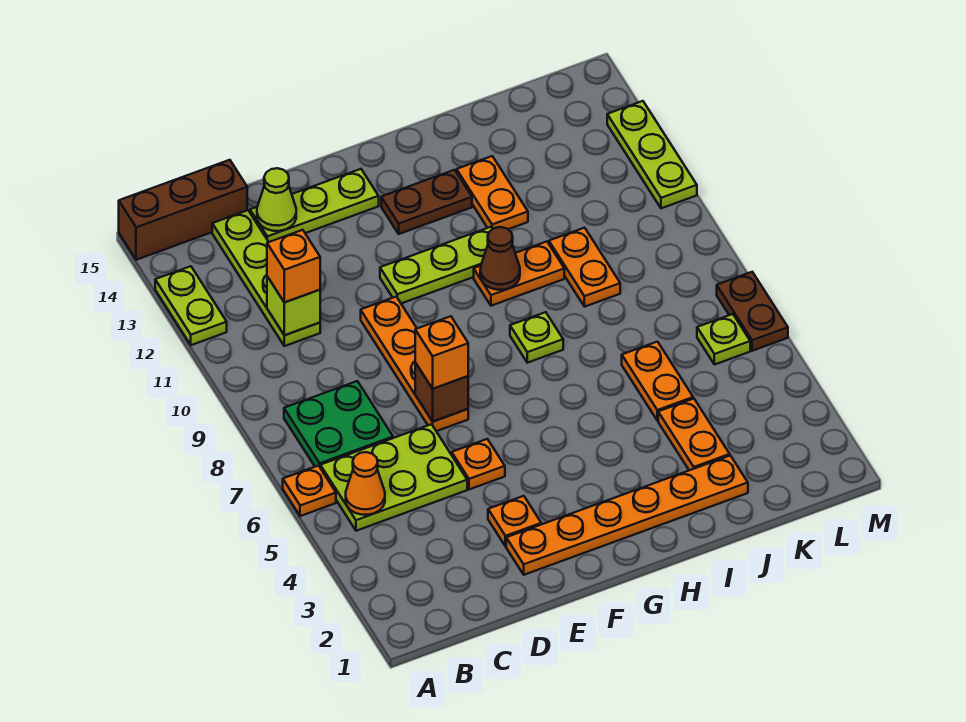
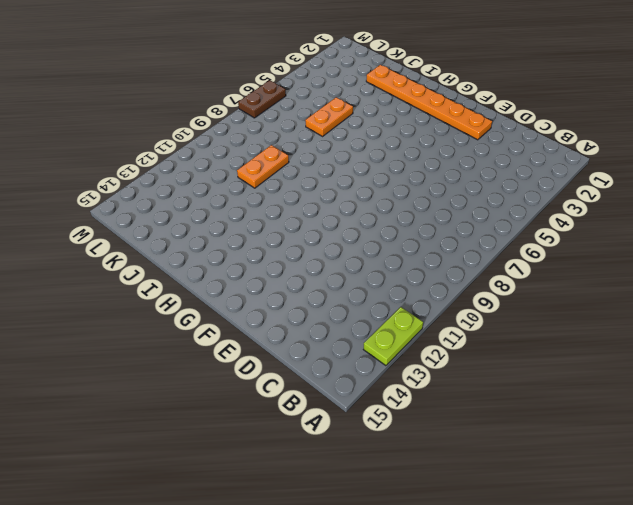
none -> orange plate A6 level 1
none -> brown brick A15:C15 level 1
none -> lime plate B5:D6 level 1

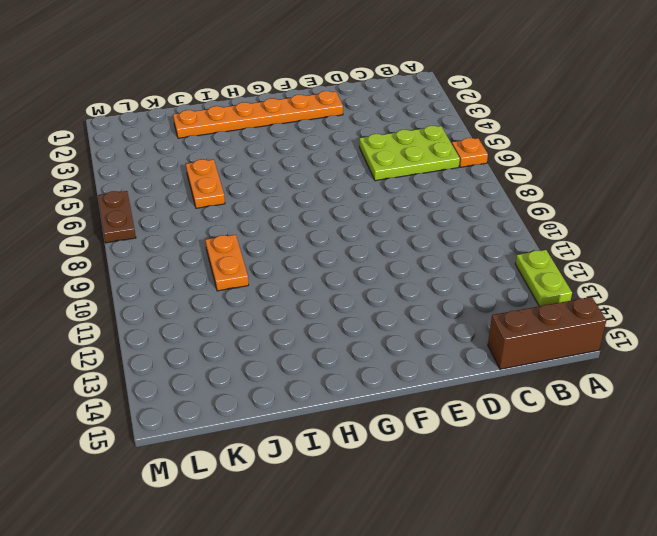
none -> green plate B7:C8 level 1
none -> lime plate C11:C14 level 1
none -> lime plate D14:F14 level 1

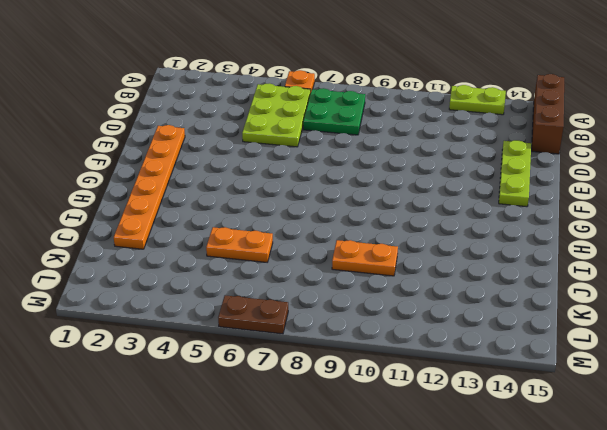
none -> lime plate C11:C14 level 1
none -> orange plate E3 level 1
none -> orange plate E5 level 1

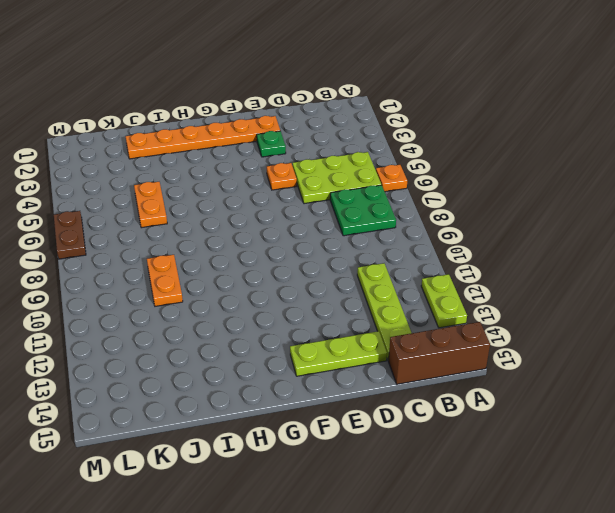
green plate E3 level 1 -> orange plate E3 level 1
none -> orange plate E7:E10 level 1
none -> lime plate F11:H11 level 1
none -> brown plate G13:H13 level 1

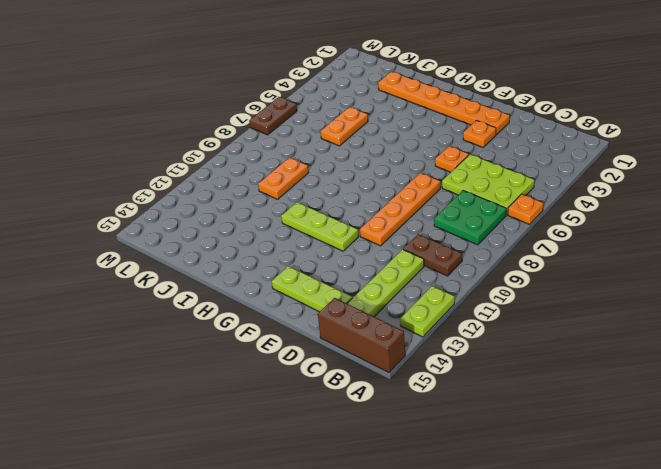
brown plate B10:C10 level 1 -> brown plate G13:H13 level 1
none -> lime plate H8 level 1
none -> orange plate H10:I10 level 1
none -> orange plate I12:I13 level 1

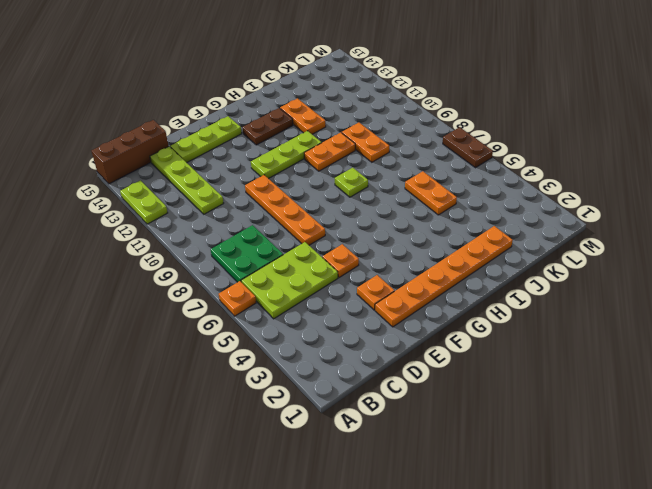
none -> orange plate J3:J4 level 1
none -> lime plate L6 level 1
none -> lime plate M11:M13 level 1

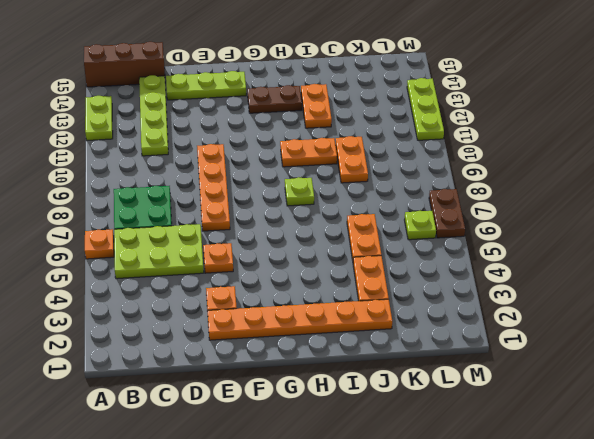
none -> lime plate F11:H11 level 1
none -> orange cone B5 level 2
none -> lime brick C11 level 2

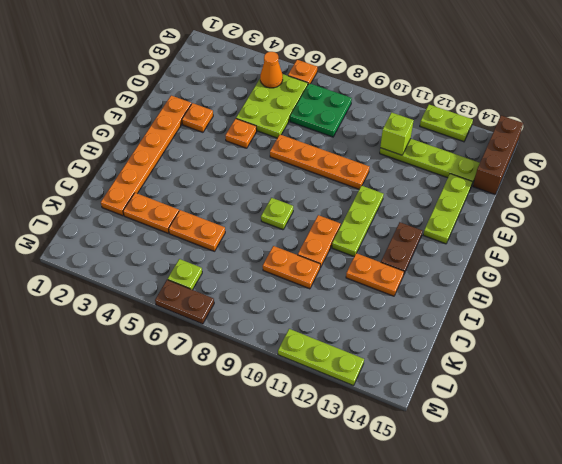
none -> lime cone D14 level 2
none -> brown brick E7 level 2
none -> brown cone H10 level 2

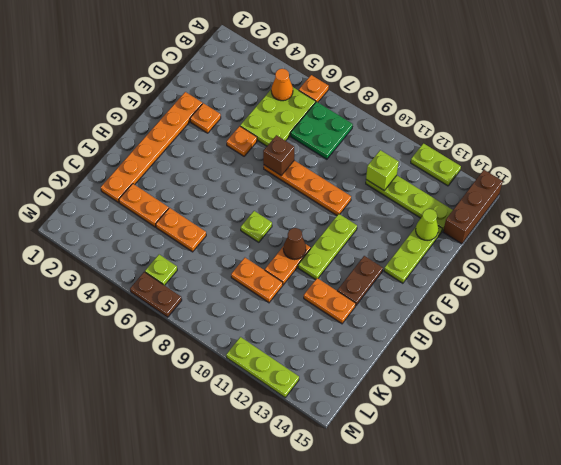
none -> orange brick C11 level 3
none -> orange brick E7 level 3

